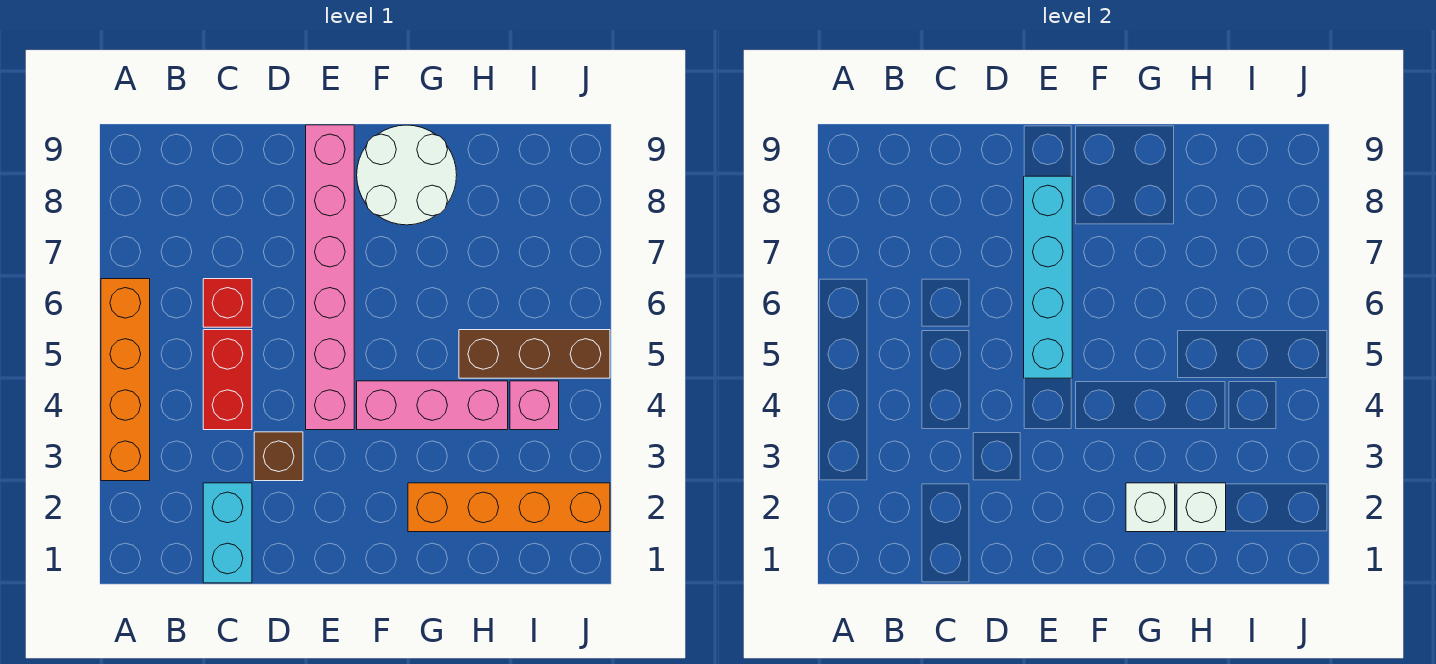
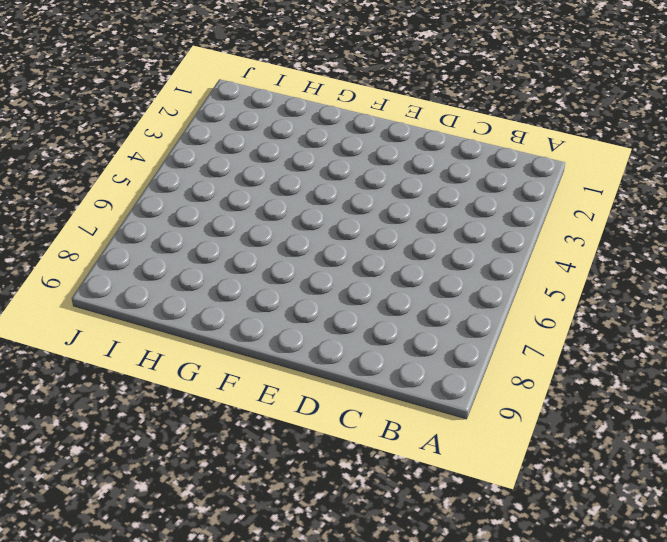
none -> orange brick A3:A6 level 1
none -> cyan brick C1:C2 level 1
none -> red brick C4:C5 level 1

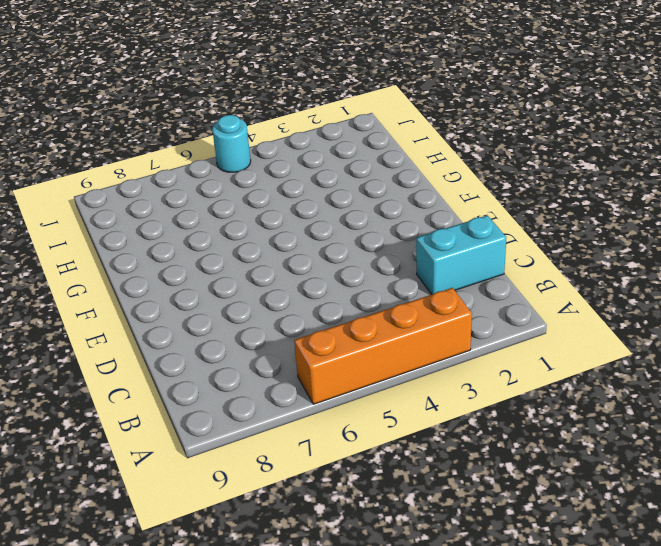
cyan round brick J5 level 1 -> brown brick H5:J5 level 1
none -> red brick C4:C5 level 1
none -> red brick C6 level 1
none -> brown brick D3 level 1

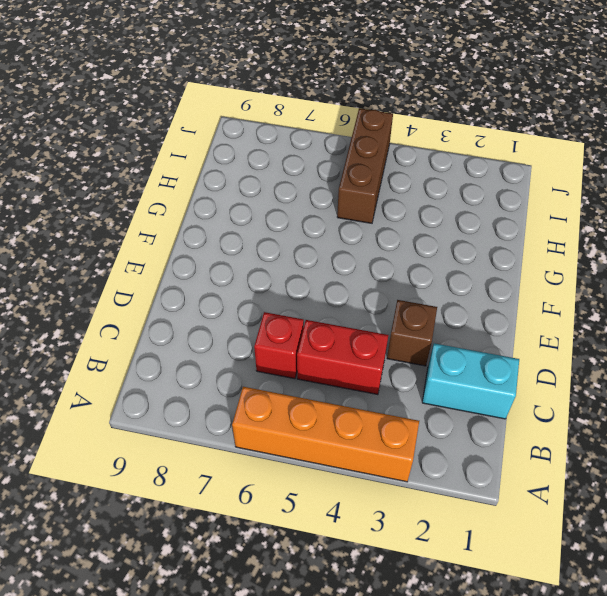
none -> pink brick E4:E9 level 1
none -> pink brick F4:H4 level 1
none -> white round brick F8:G9 level 1

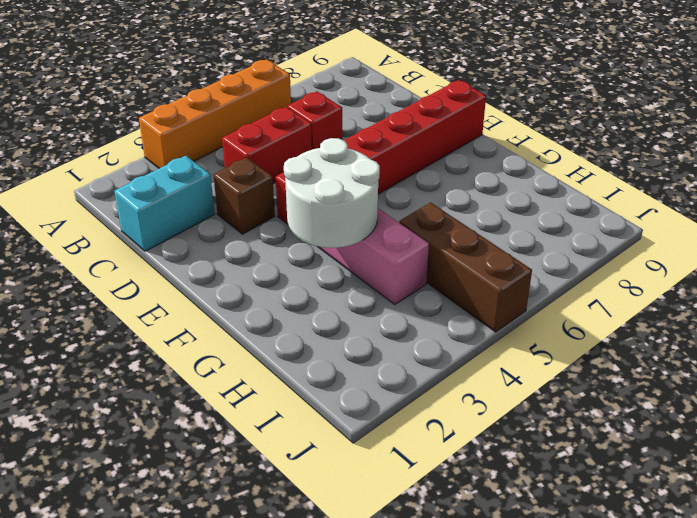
red brick E4:E9 level 1 -> pink brick E4:E9 level 1
white round brick F3:G4 level 2 -> white round brick F8:G9 level 1
none -> orange brick G2:J2 level 1
none -> pink brick I4 level 1
none -> cyan brick E5:E8 level 2

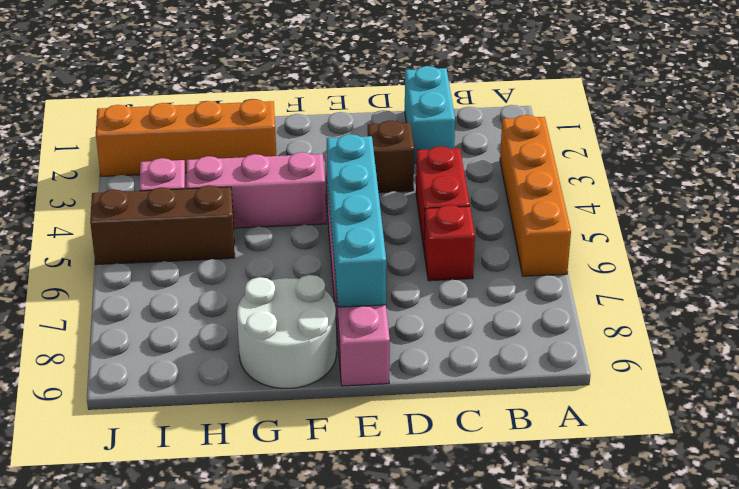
none -> white brick G2 level 2
none -> white brick H2 level 2

